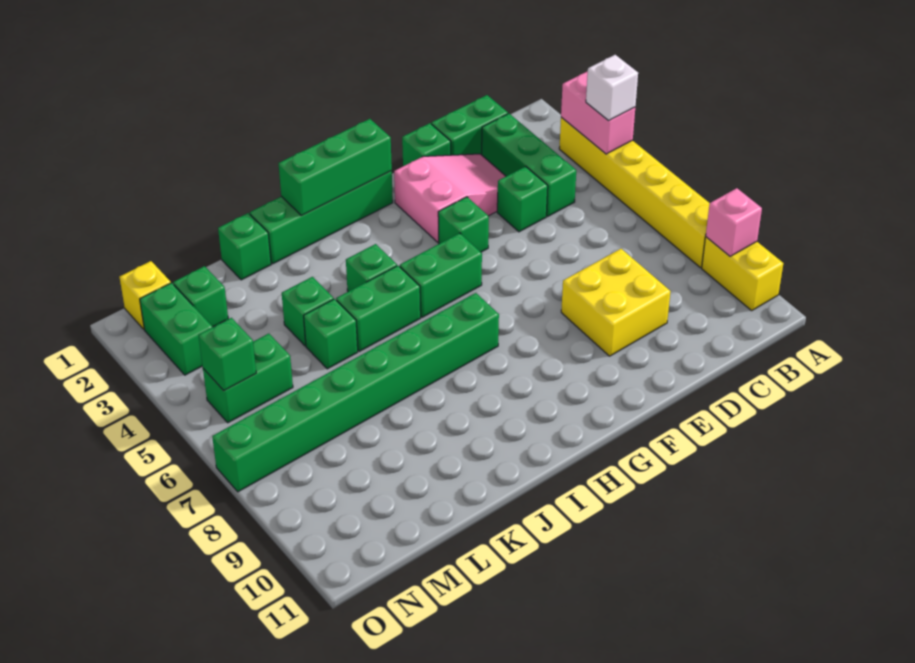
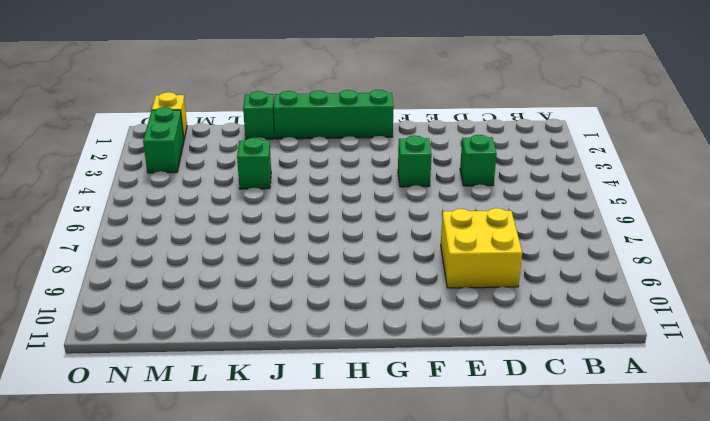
none -> yellow brick A3:A8 level 1
none -> yellow brick A9:A10 level 1
none -> green brick C1:D1 level 1

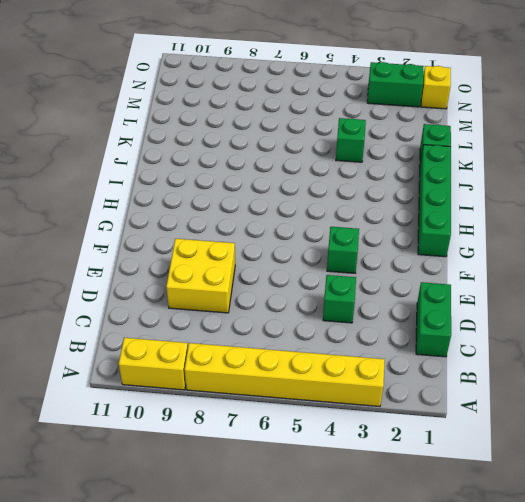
none -> green brick C2:C4 level 1
none -> pink slope D2:F3 level 1 top F
none -> green brick E1 level 1

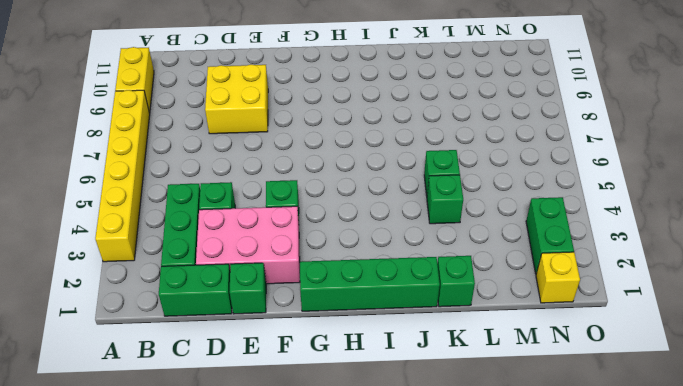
pink brick D2:F3 level 1 -> pink slope D2:F3 level 1 top F
none -> green brick G5:H5 level 1
none -> green brick H7:O7 level 1
none -> green brick I4 level 1

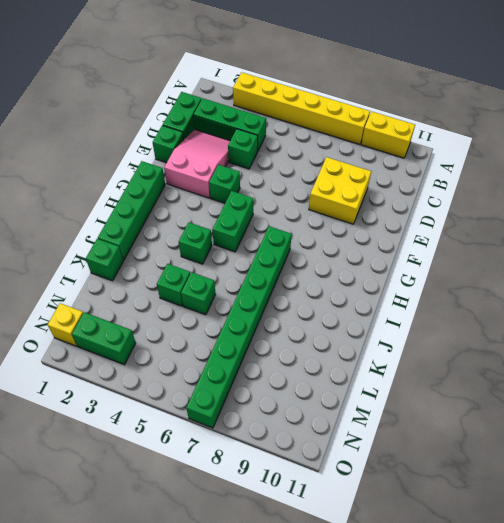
none -> green brick I5:J5 level 1
none -> green brick M2 level 1
none -> green brick M5:N5 level 1

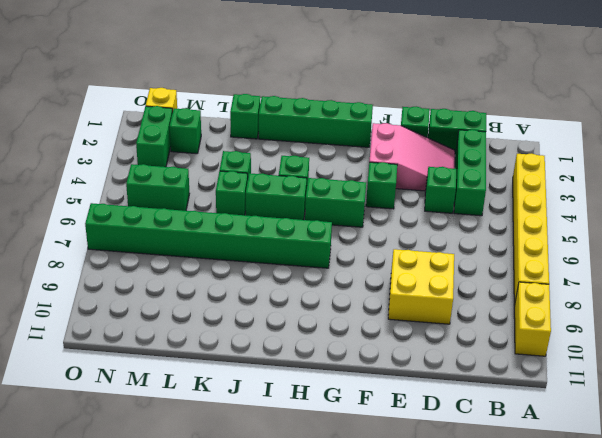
none -> pink brick A3:A4 level 2
none -> pink brick A9 level 2
none -> green brick G1:I1 level 2

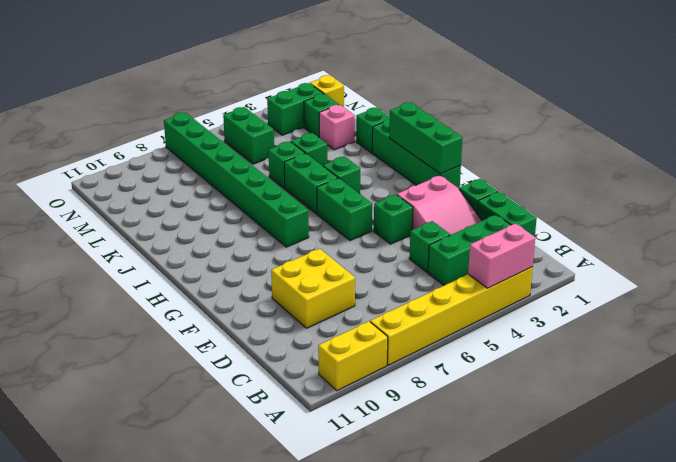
pink brick L2 level 1 -> pink brick A9 level 2
none -> green brick N5 level 2
none -> white brick A4 level 3

